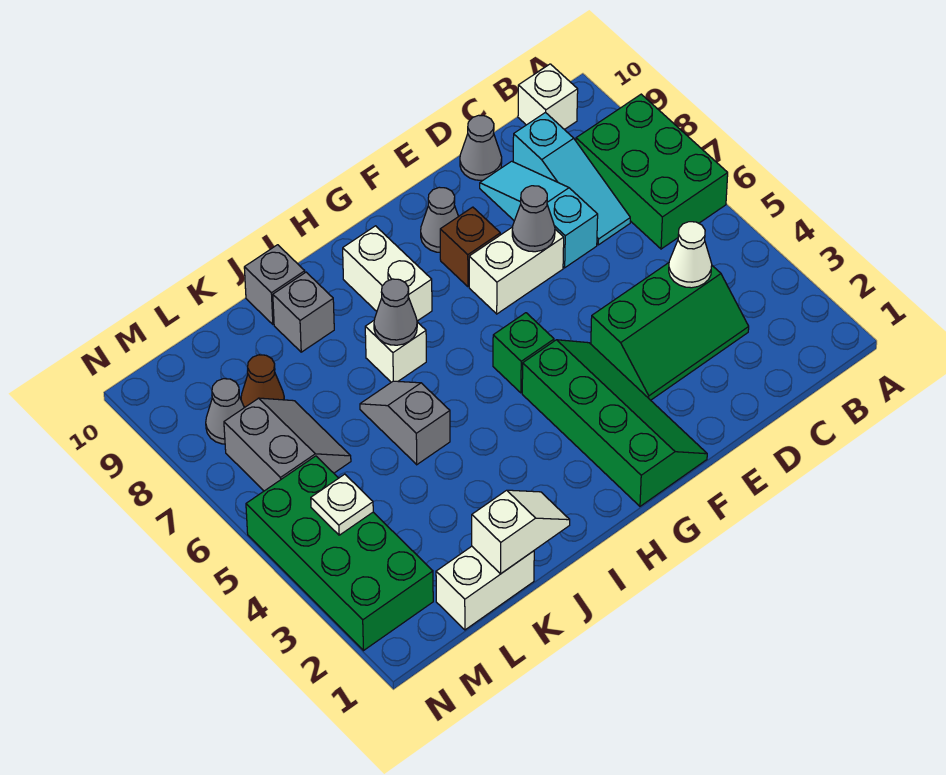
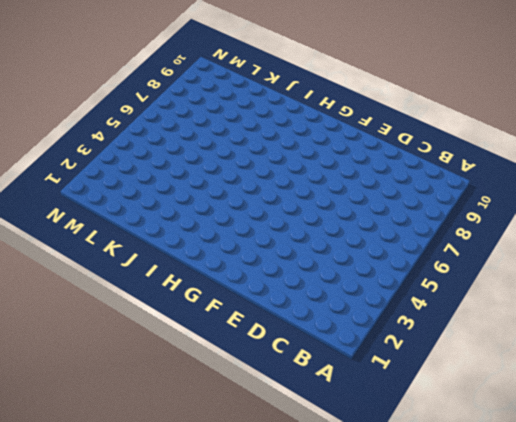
none -> green brick A6:B8 level 1
none -> white brick B10 level 1
none -> green slope C3:E4 level 1 top 4

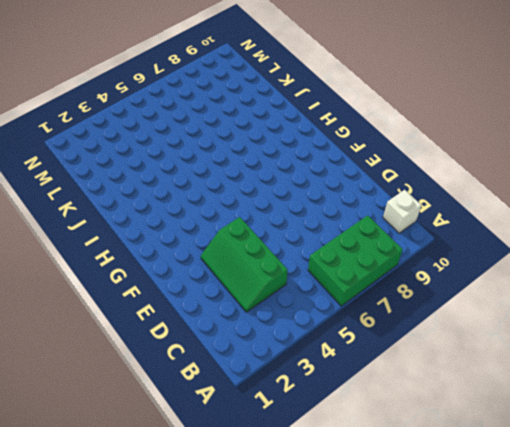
none -> cyan slope C7:C9 level 1 top 9
none -> cyan slope D7:D9 level 1 top 7
none -> grey cone D10 level 1

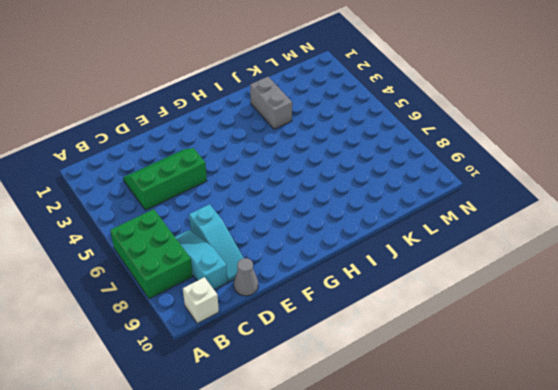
grey brick J2:J3 level 1 -> none
none -> white brick E7:F7 level 1
none -> green slope F1:G4 level 1 top G
none -> brown brick F8 level 1

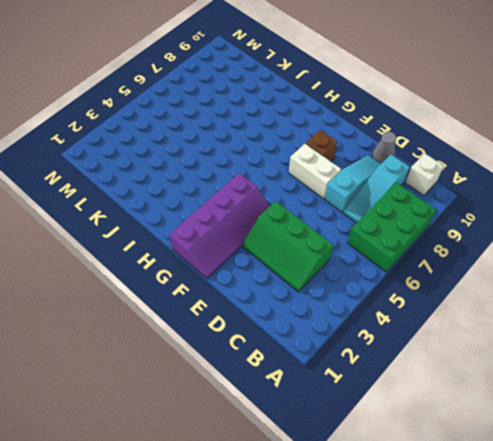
purple slope F1:G4 level 1 top G -> green slope F1:G4 level 1 top G
none -> grey cone F9 level 1
none -> green brick G5 level 1
none -> white brick H8:H9 level 1

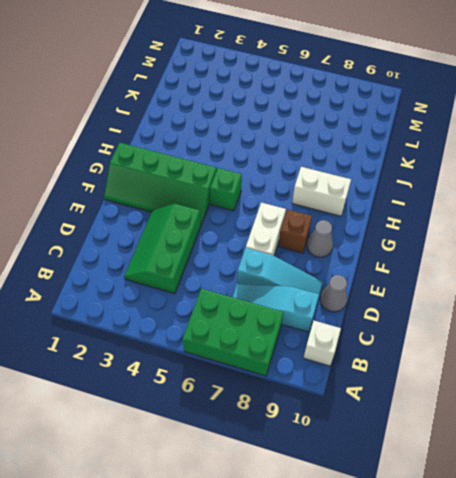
none -> white brick I7 level 1
none -> grey slope J5:J6 level 1 top 5
none -> grey brick J9 level 1

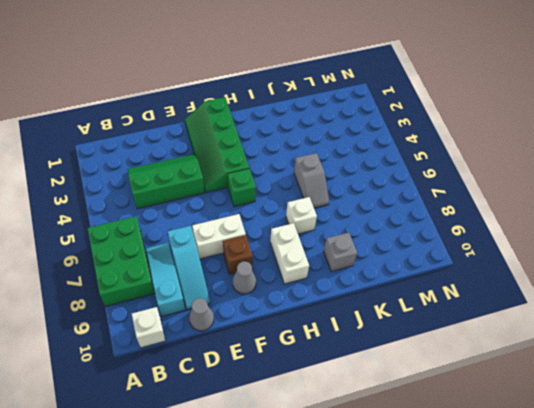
none -> grey brick J10 level 1
none -> white brick K1:L1 level 1
none -> grey slope L6:M7 level 1 top M

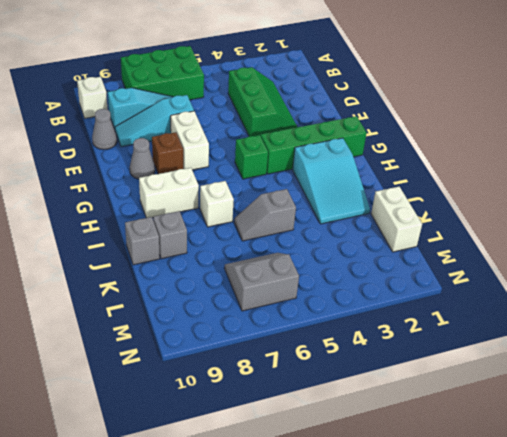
cyan slope H2:J3 level 1 top H -> none
none -> brown cone L8 level 1
none -> green brick M2:N5 level 1
none -> grey cone M8 level 1

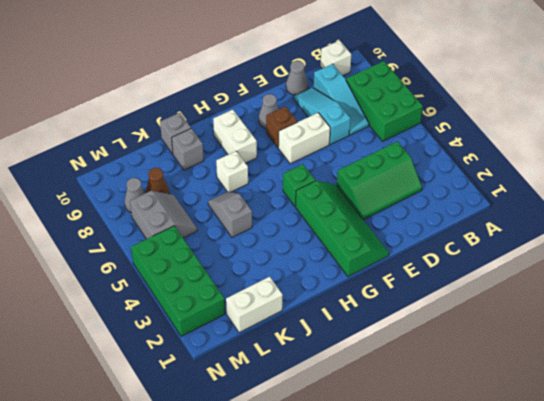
none -> white cone C4 level 2
none -> grey cone E7 level 2
none -> grey cone I7 level 2

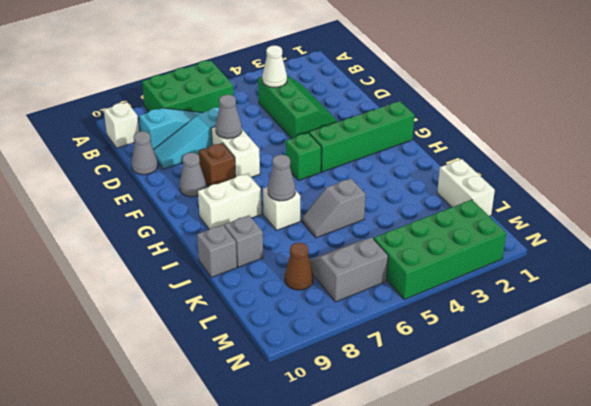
none -> grey cone M8 level 1
none -> white slope J1:K1 level 2 top K
none -> white plate M4 level 2

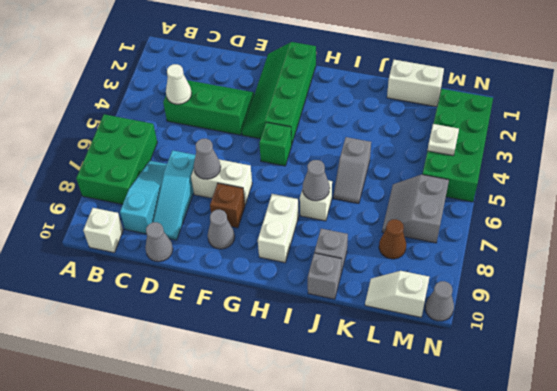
white slope L10:M10 level 1 top M -> white slope J1:K1 level 2 top K
grey cone N10 level 1 -> grey cone M8 level 1

